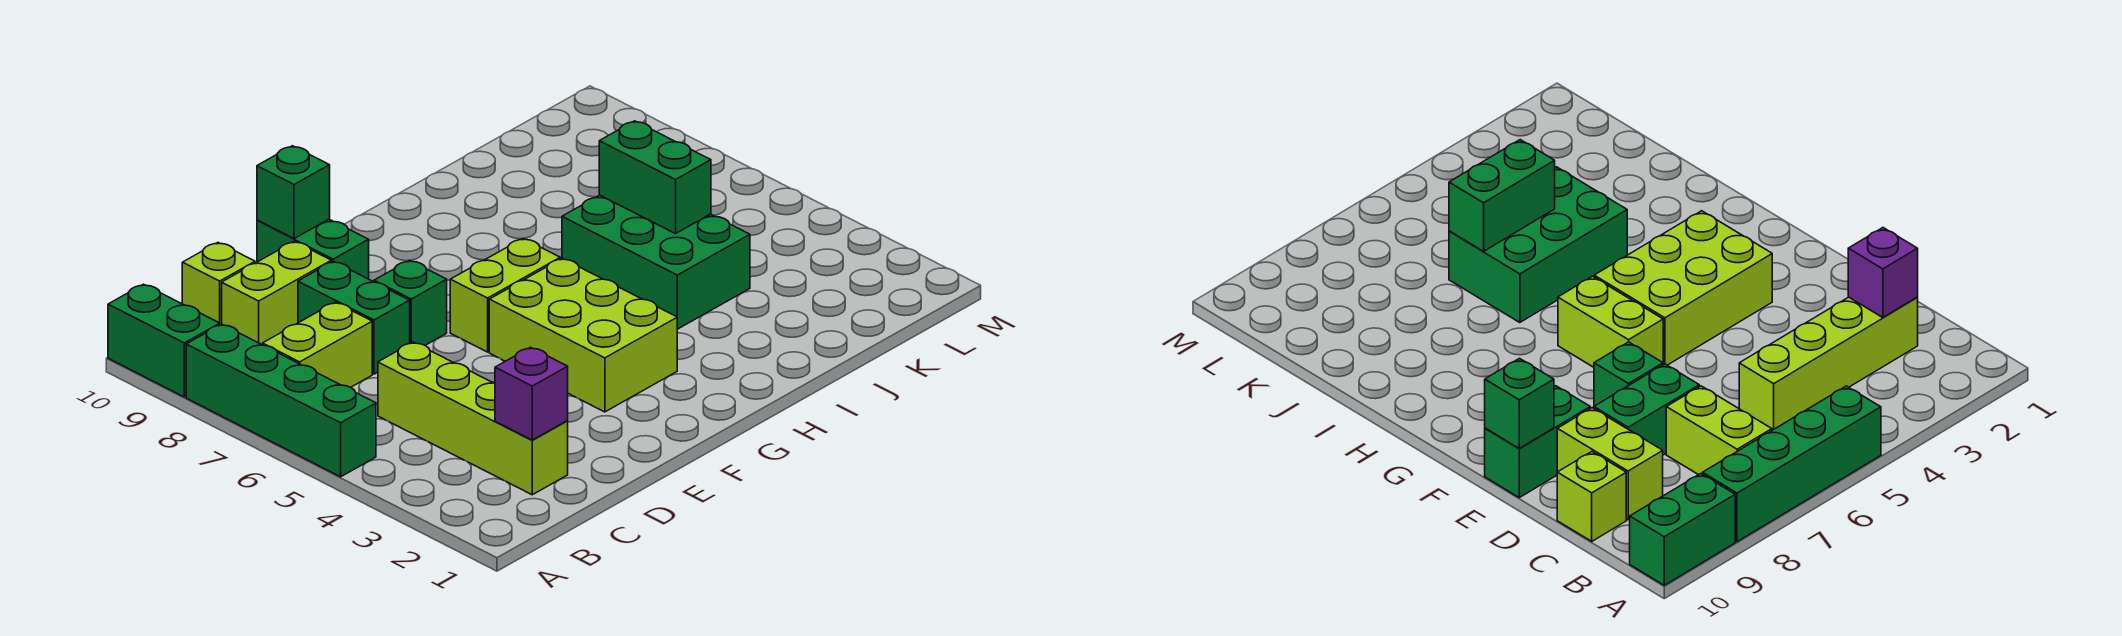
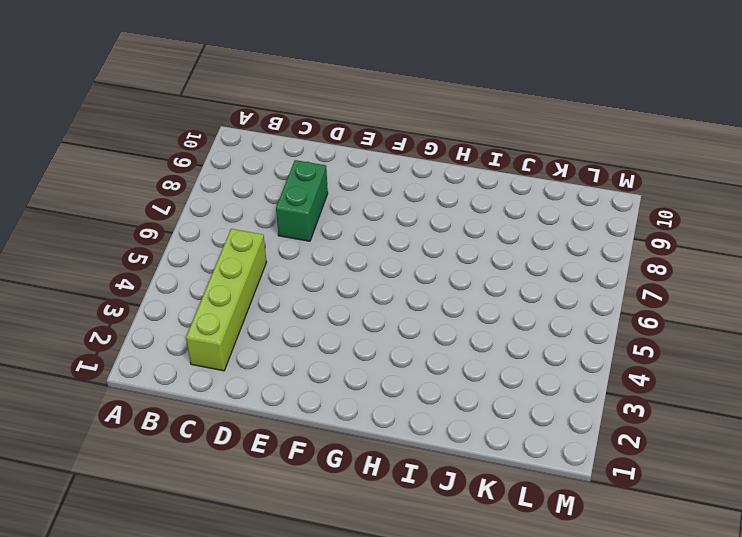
none -> green brick A5:A8 level 1
none -> green brick A9:A10 level 1
none -> lime brick B7:C7 level 1

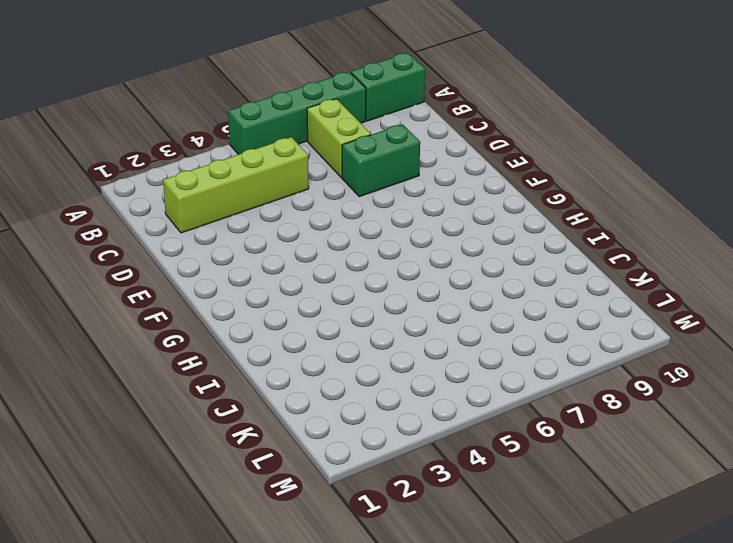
none -> lime brick C9:D9 level 1
none -> lime brick C10 level 1
none -> green brick E7 level 1

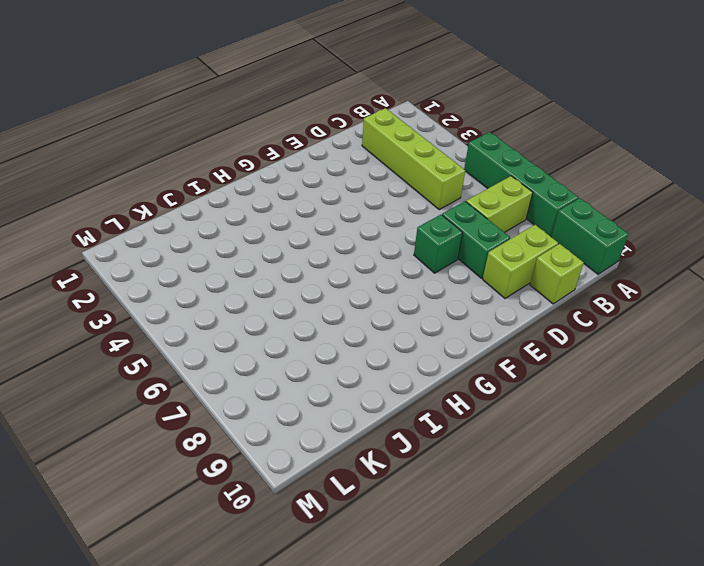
none -> green brick E9:E10 level 1
none -> lime brick F3:G5 level 1
none -> lime brick F6:G6 level 1

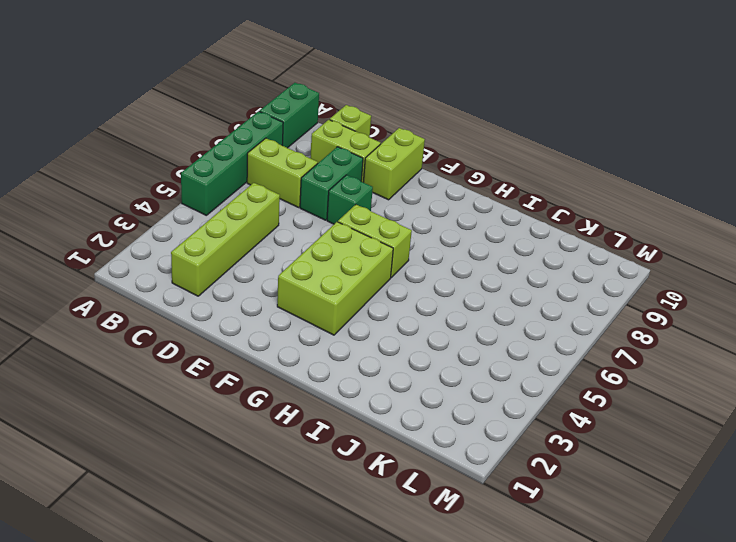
lime brick E9:E10 level 1 -> green brick E9:E10 level 1
none -> green brick I4:J6 level 1
none -> purple brick C2 level 2
none -> green brick E10 level 2

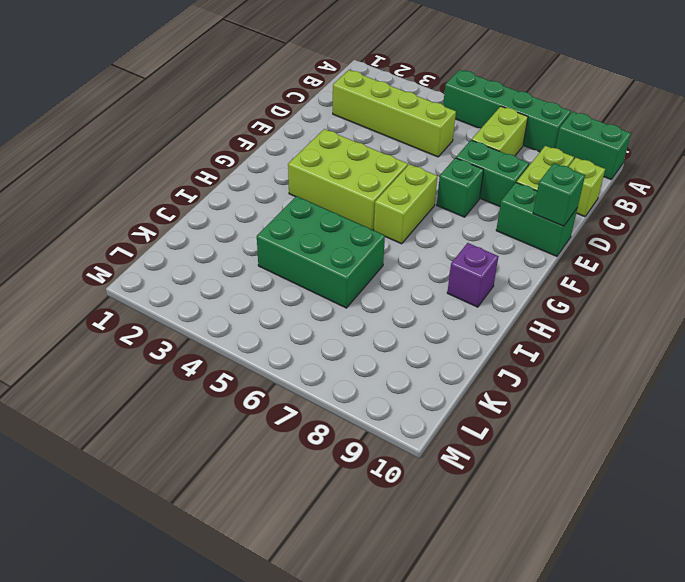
purple brick H9 level 1 -> purple brick C2 level 2
none -> green brick J5:J6 level 2

